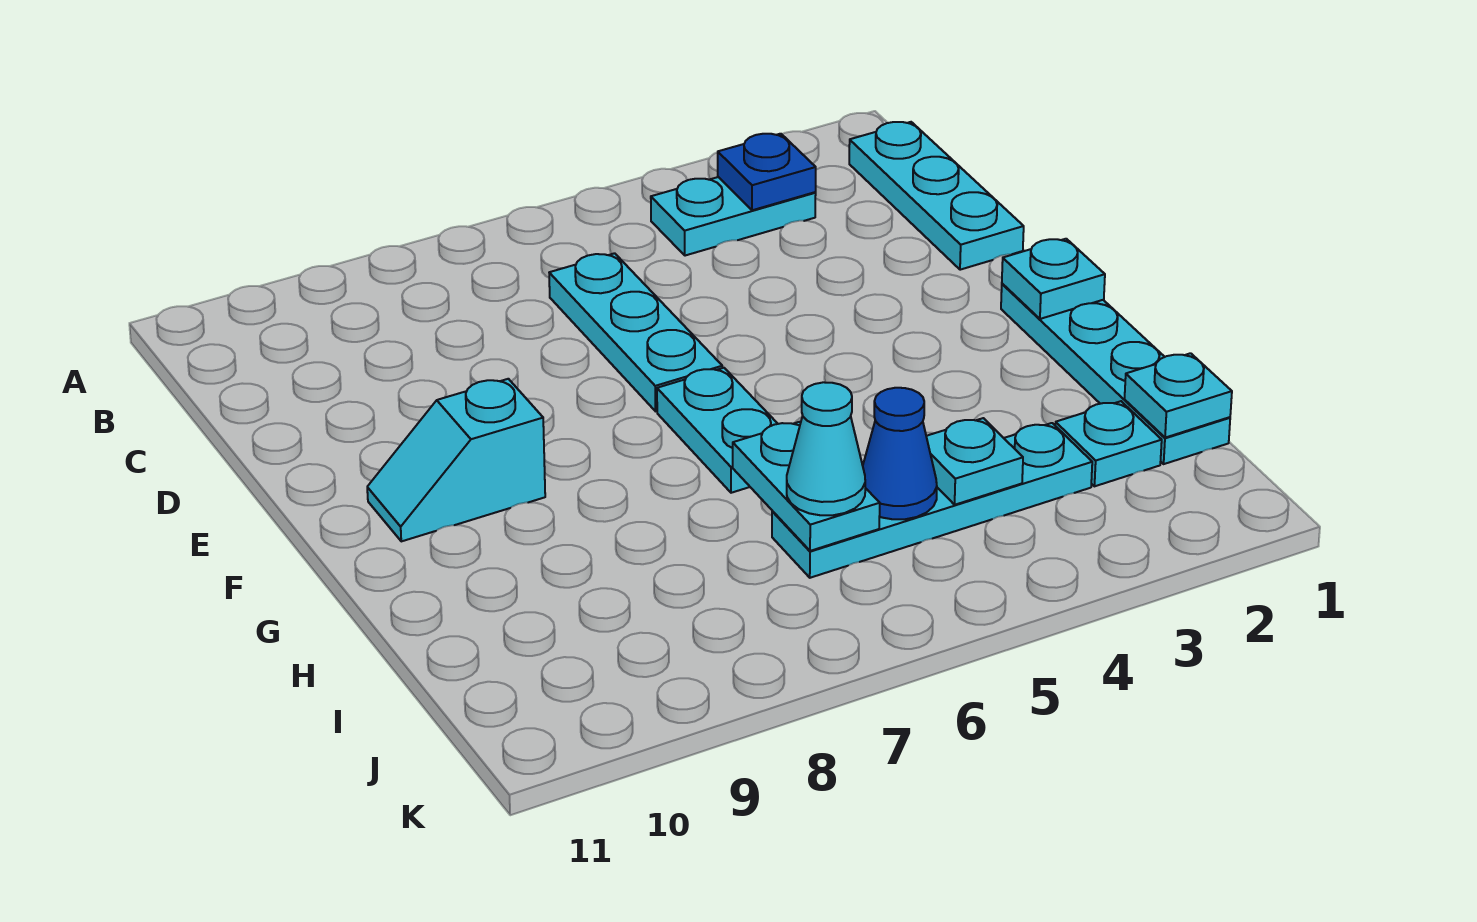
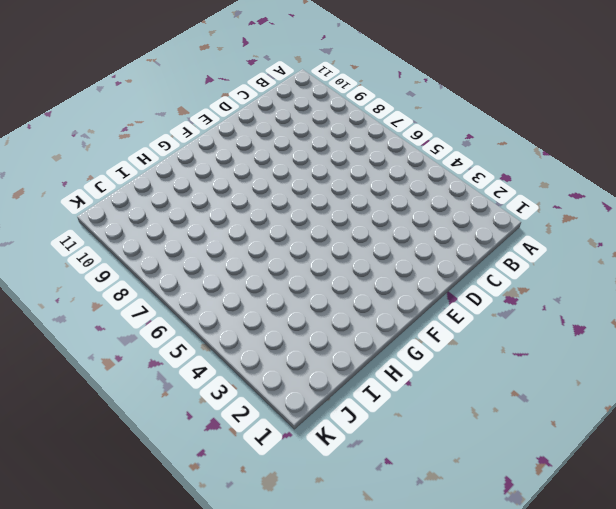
none -> cyan plate B1:D1 level 1
none -> cyan plate B3:B4 level 1
none -> cyan plate C6:E6 level 1

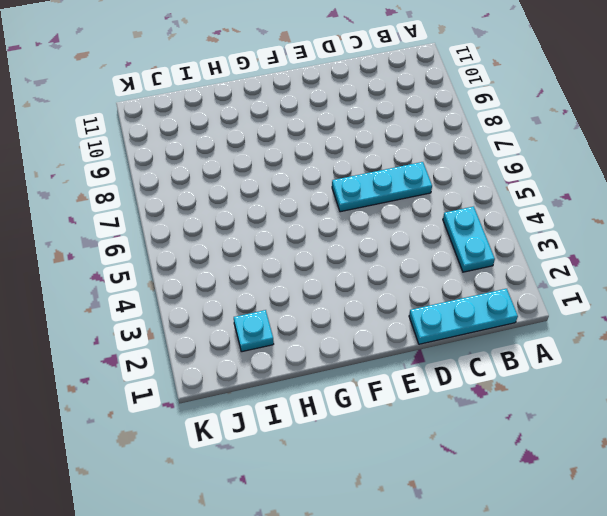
none -> cyan plate F1:I1 level 1
none -> cyan plate F6:G6 level 1
none -> cyan slope F9:F10 level 1 top 9

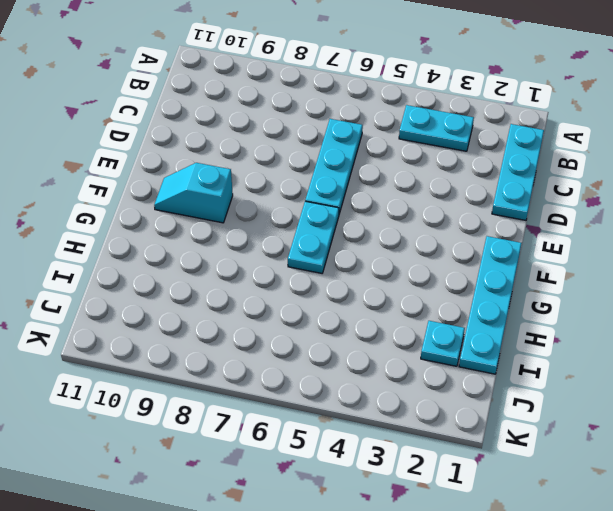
none -> cyan plate I3:I6 level 1
none -> blue plate B3 level 2
none -> cyan plate F1 level 2

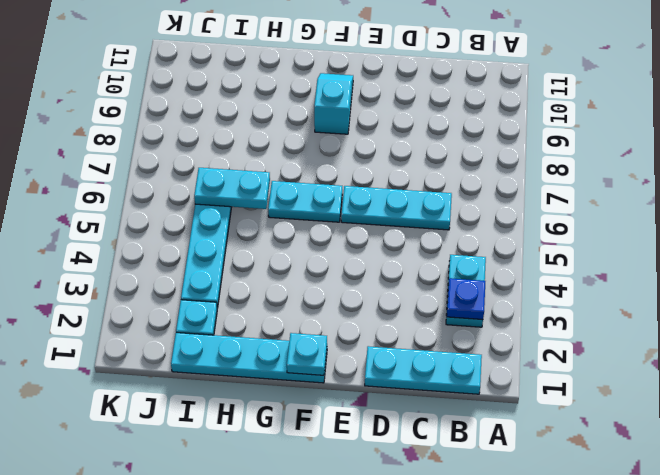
none -> cyan plate I1 level 2
none -> cyan plate I4 level 2
none -> blue cone I5 level 2

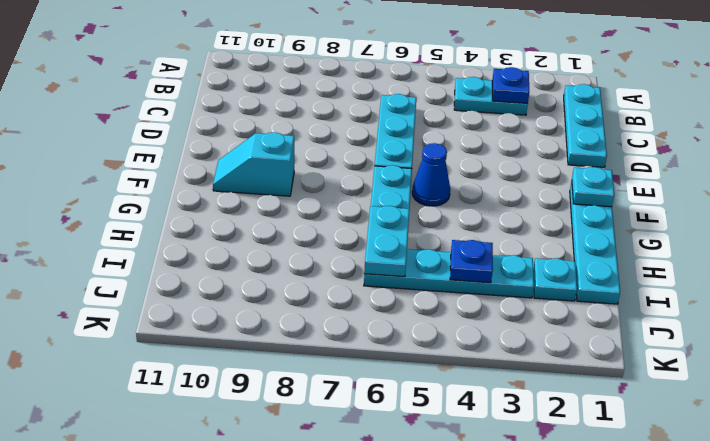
blue cone F5 level 1 -> blue cone I5 level 2
blue plate I4 level 2 -> cyan plate I4 level 2
none -> cyan plate I1 level 2
none -> cyan cone I6 level 3

